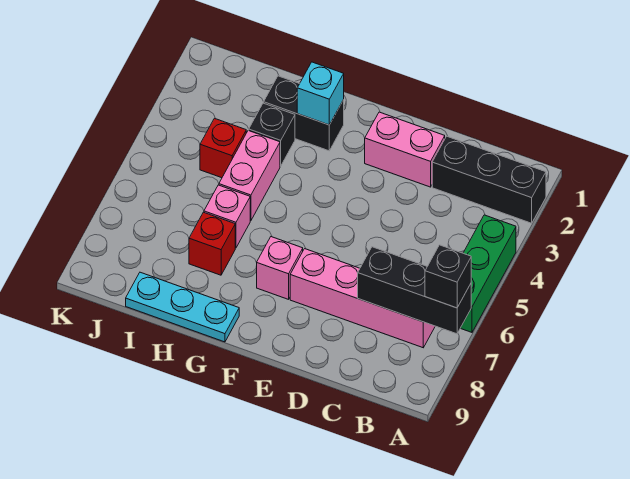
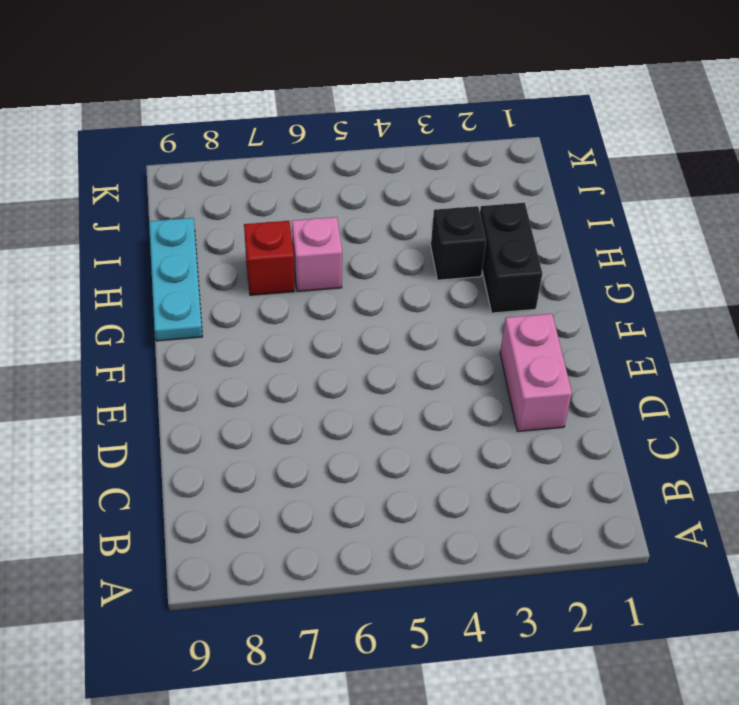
none -> black brick A2:C2 level 1
none -> green brick A4:A6 level 1
none -> pink brick B7:E7 level 1

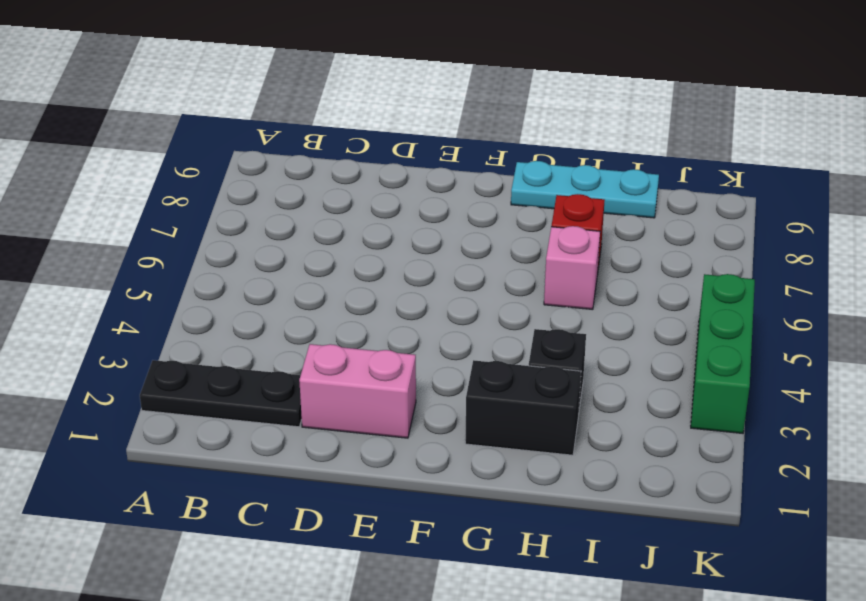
black plate A2:C2 level 1 -> black brick A2:C2 level 1
green brick K3:K5 level 1 -> green brick A4:A6 level 1
none -> pink brick B7:E7 level 1
none -> pink brick F7 level 1
none -> pink brick H4:H5 level 1

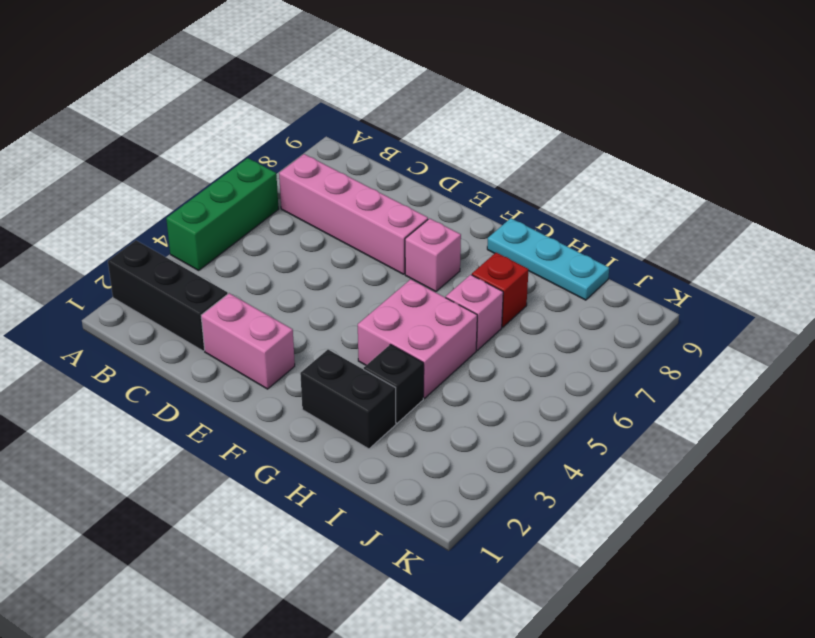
pink brick G4:H5 level 1 -> pink brick H4:H5 level 1
none -> red brick I4 level 1
none -> black brick A7:C7 level 2
none -> cyan brick G2 level 2

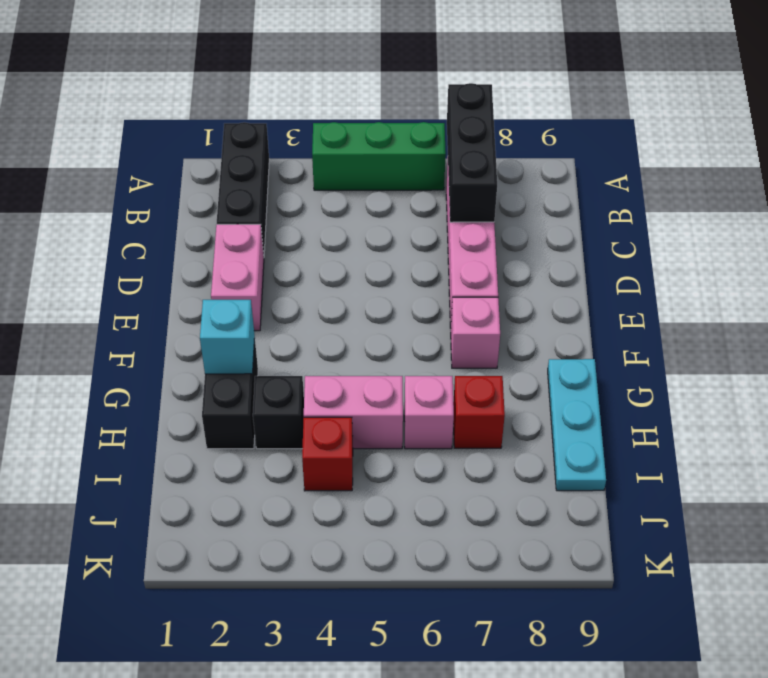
none -> black brick A7 level 3

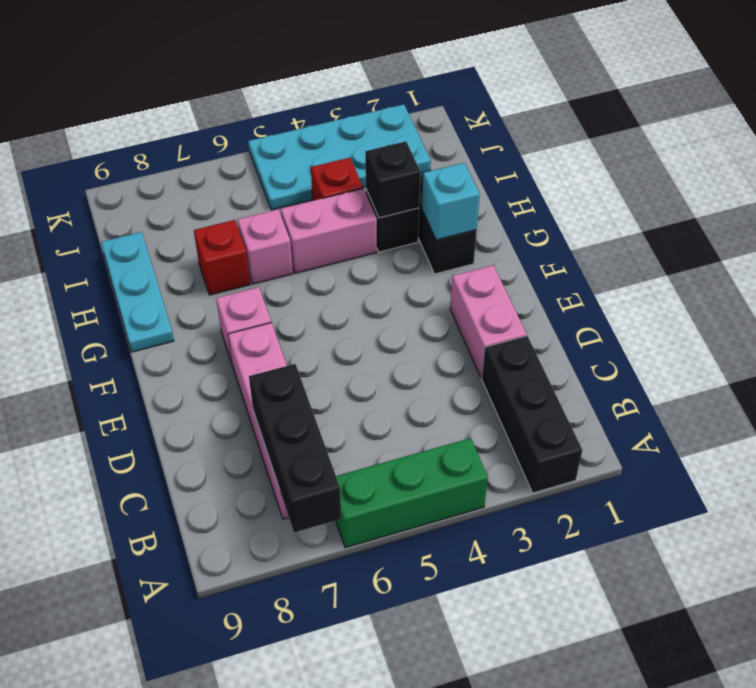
black brick H3 level 2 -> black brick A7 level 3
cyan plate J2:K5 level 1 -> none

